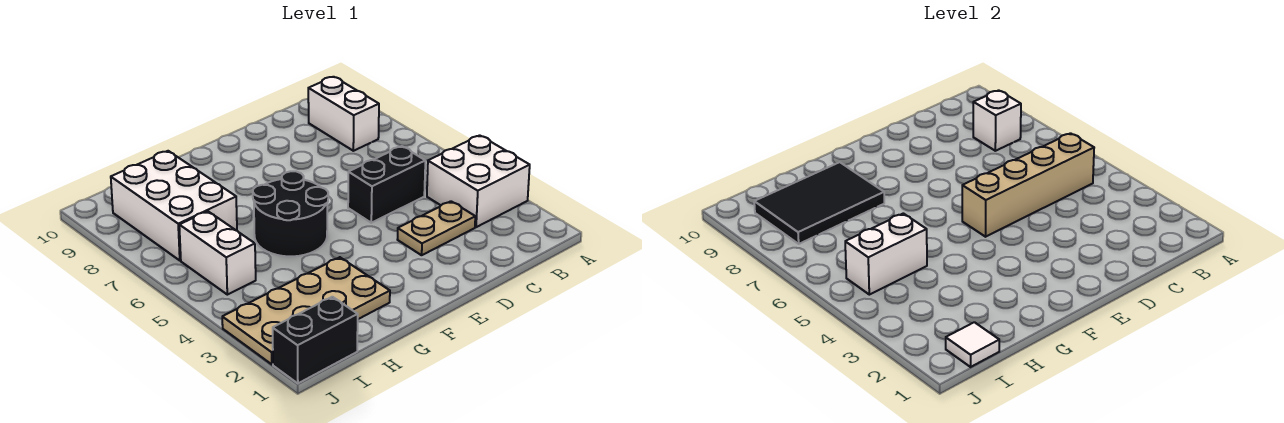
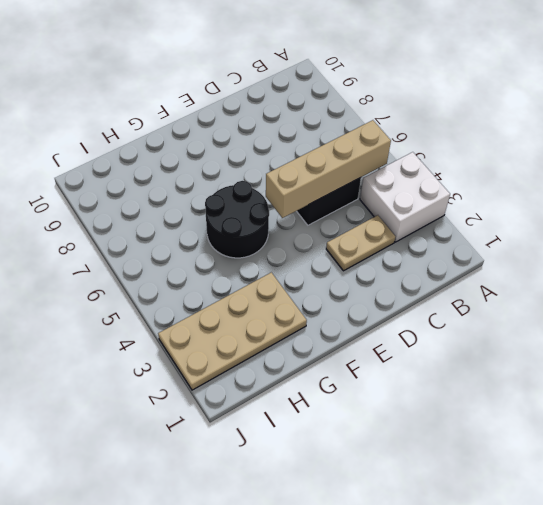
none -> white brick B8:B9 level 1
none -> white brick H7:I9 level 1
none -> black brick I1:J1 level 1

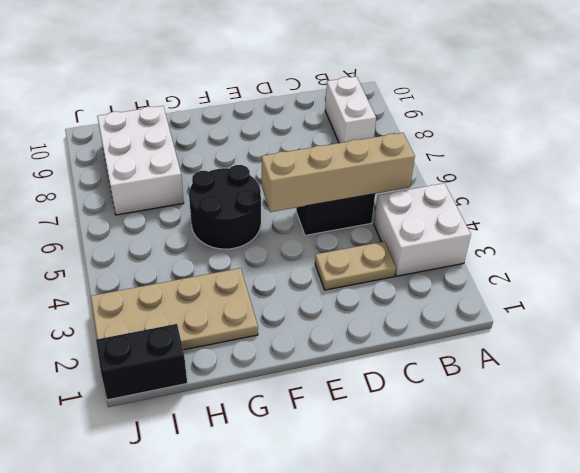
none -> white brick I5:I6 level 1
none -> white brick B8 level 2
none -> black tile G8:I9 level 2

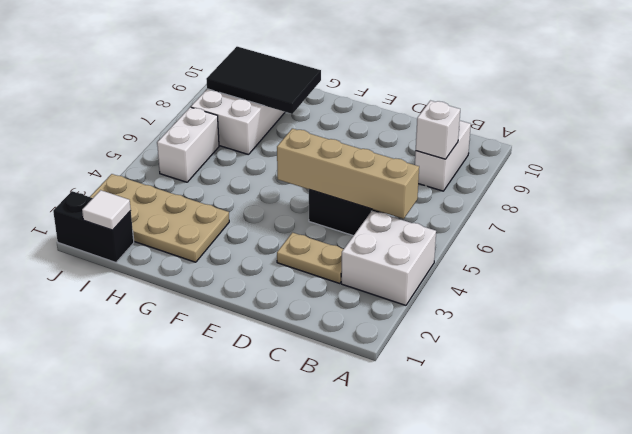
none -> black round brick F5:G6 level 1
none -> white brick H5:I5 level 2

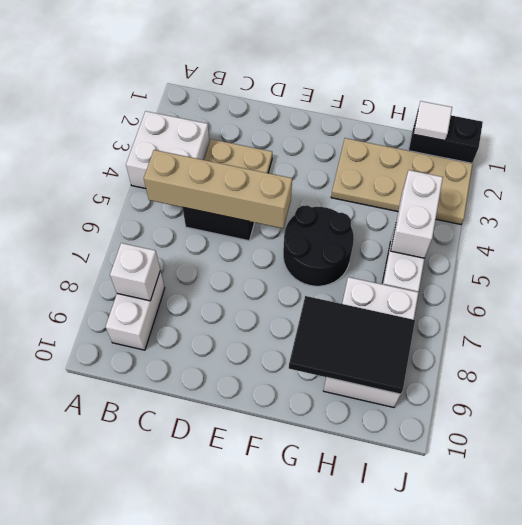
white brick I4:I5 level 2 -> white brick H5:I5 level 2

